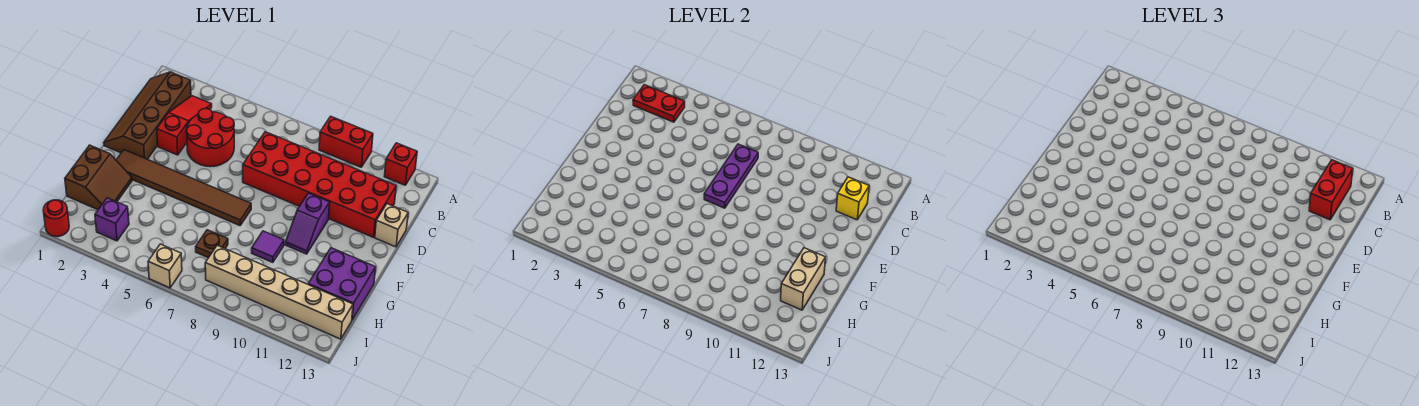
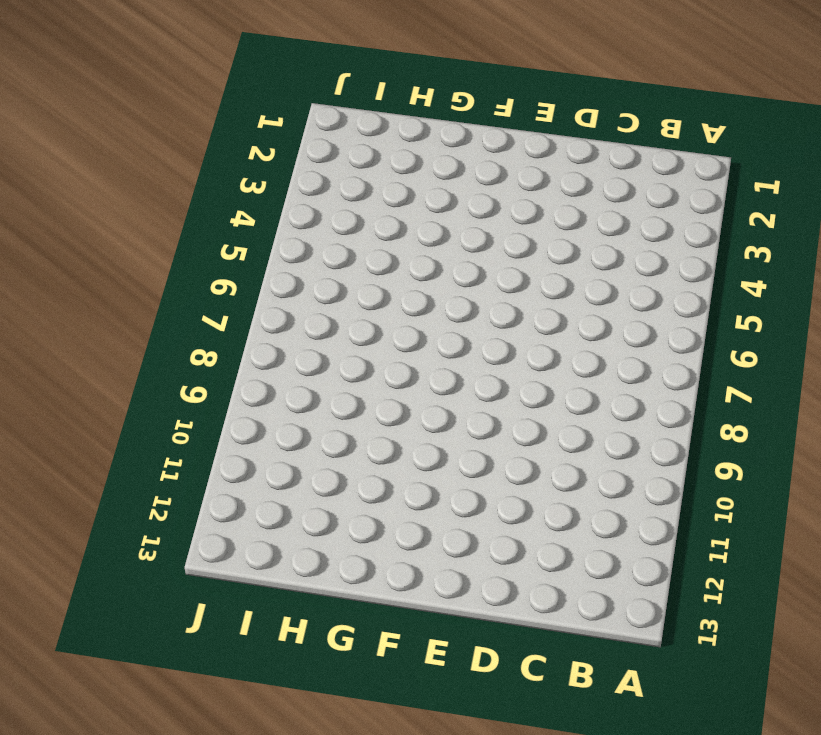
none -> red brick A9:A10 level 1
none -> red brick A12 level 1
none -> brown slope B1:E2 level 1 top 2

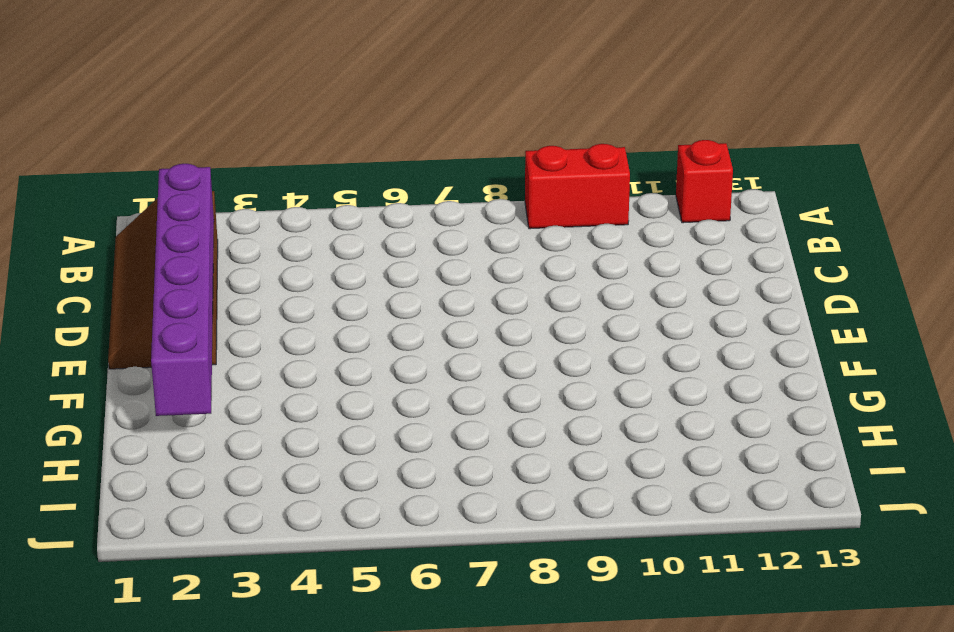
purple brick C2:H2 level 2 -> none
none -> red slope B3:D3 level 1 top D
none -> red round brick C4:D5 level 1
none -> red brick C7:D12 level 1

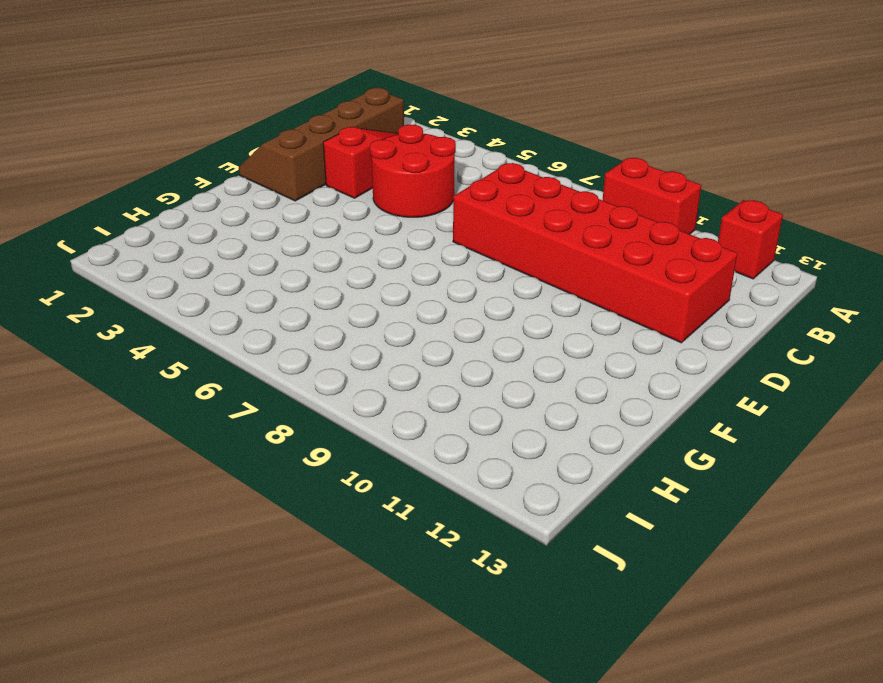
none -> tan brick D13 level 1
none -> purple slope E10:F10 level 1 top E
none -> brown tile F2:F7 level 1

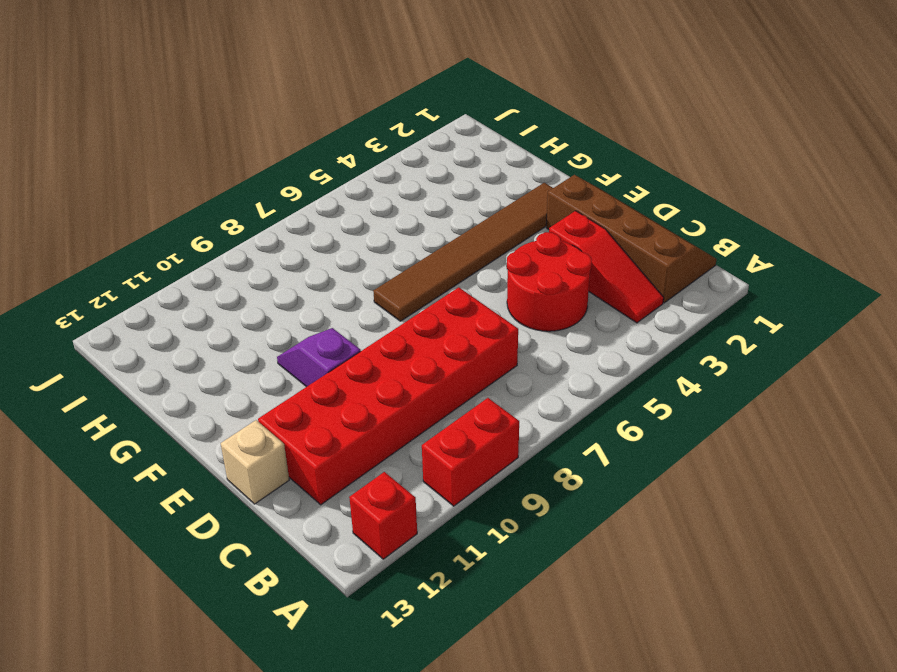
none -> brown slope G1:H2 level 1 top 1
none -> purple tile G9 level 1
none -> purple brick G12:H13 level 1

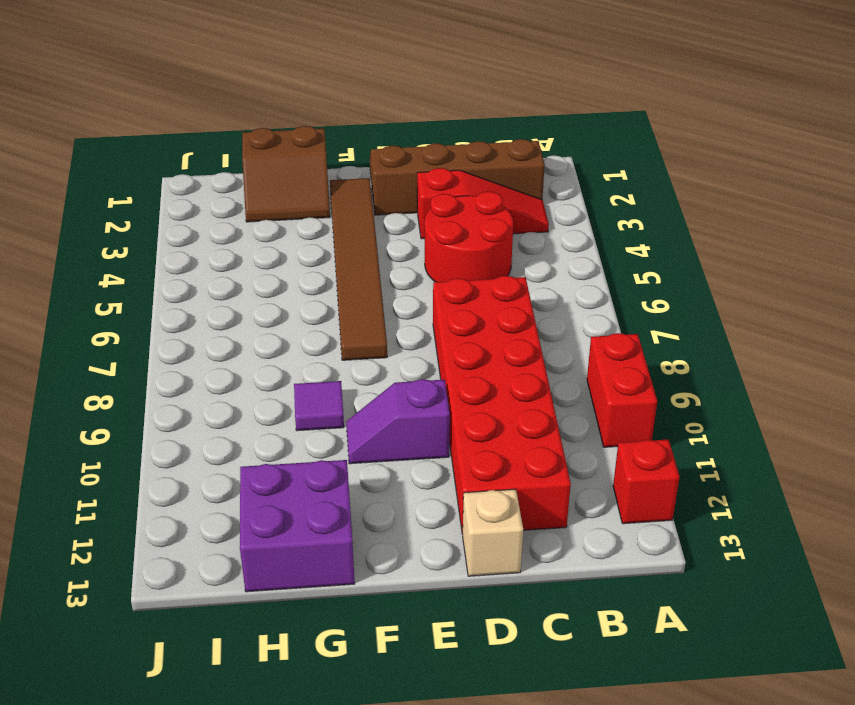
none -> brown plate H7 level 1
none -> purple brick I3 level 1
none -> tan brick I8:I13 level 1

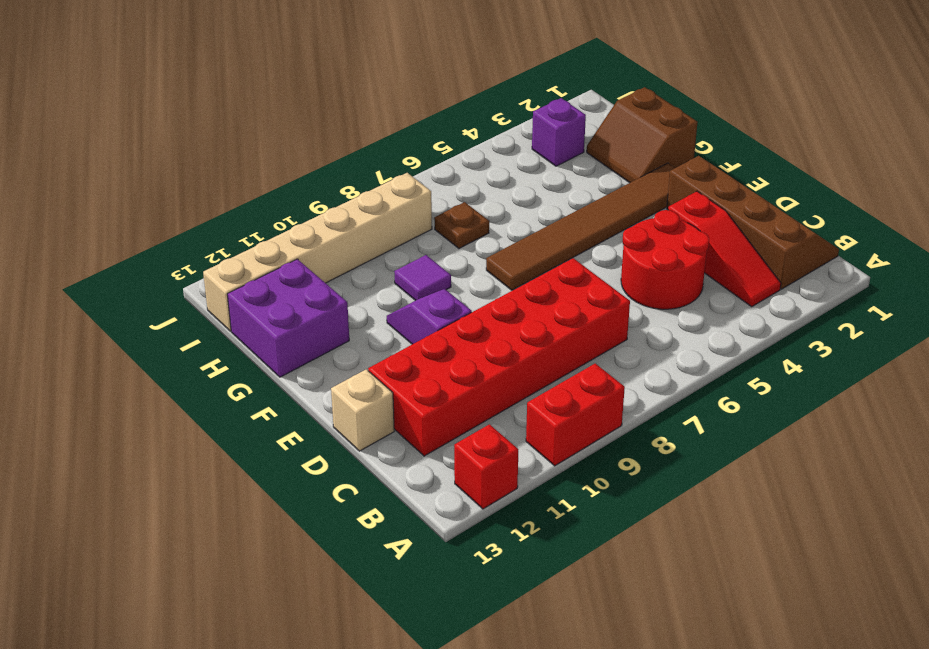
none -> red round brick J1 level 1
none -> tan brick J6 level 1
none -> red plate B2:B3 level 2

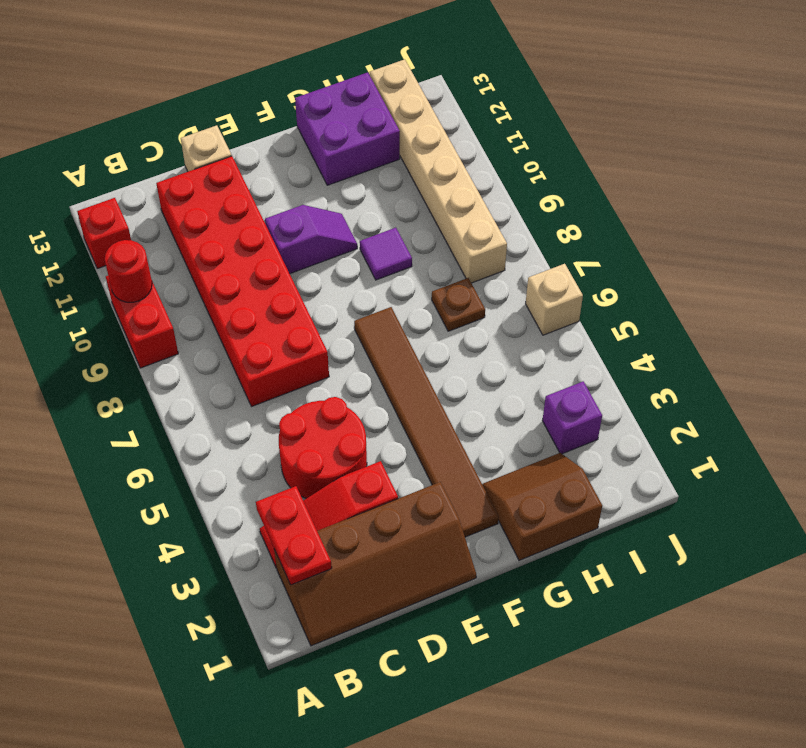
red round brick A10 level 2 -> red round brick J1 level 1
none -> purple plate C7:E7 level 2
none -> yellow brick C12 level 2
none -> tan brick G12:H12 level 2

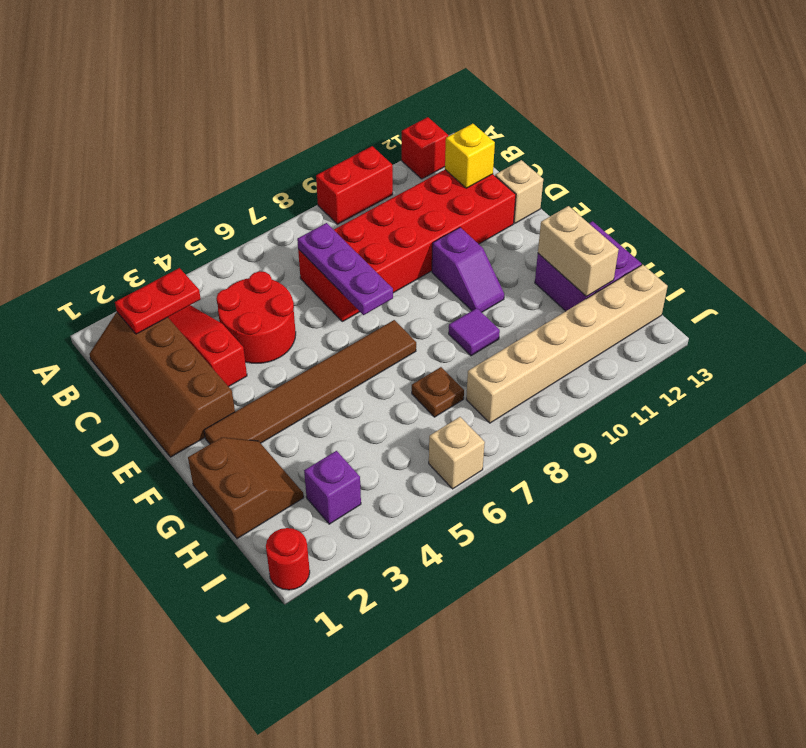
none -> red brick B12:C12 level 3

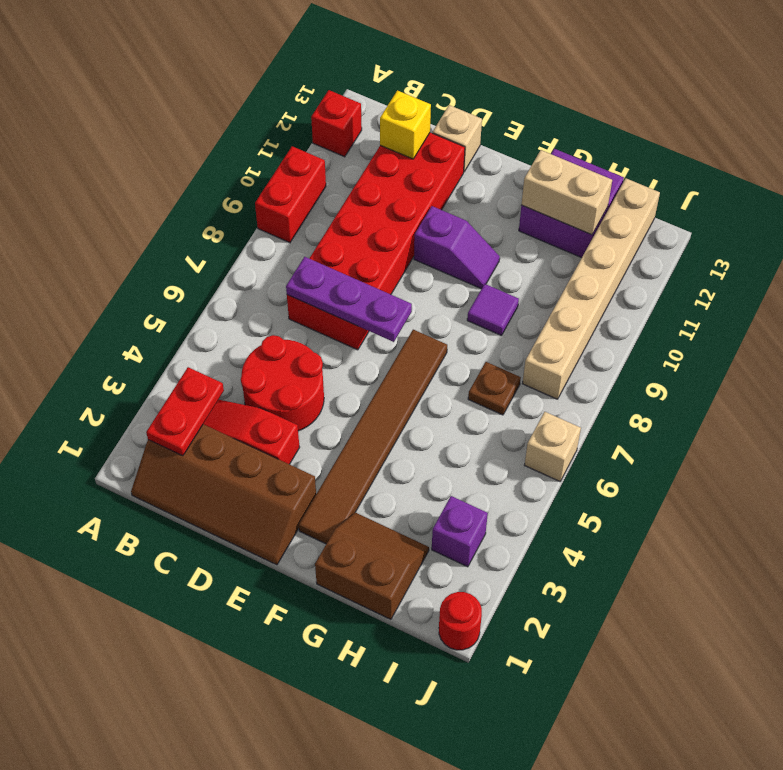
none -> red brick B12:C12 level 3

